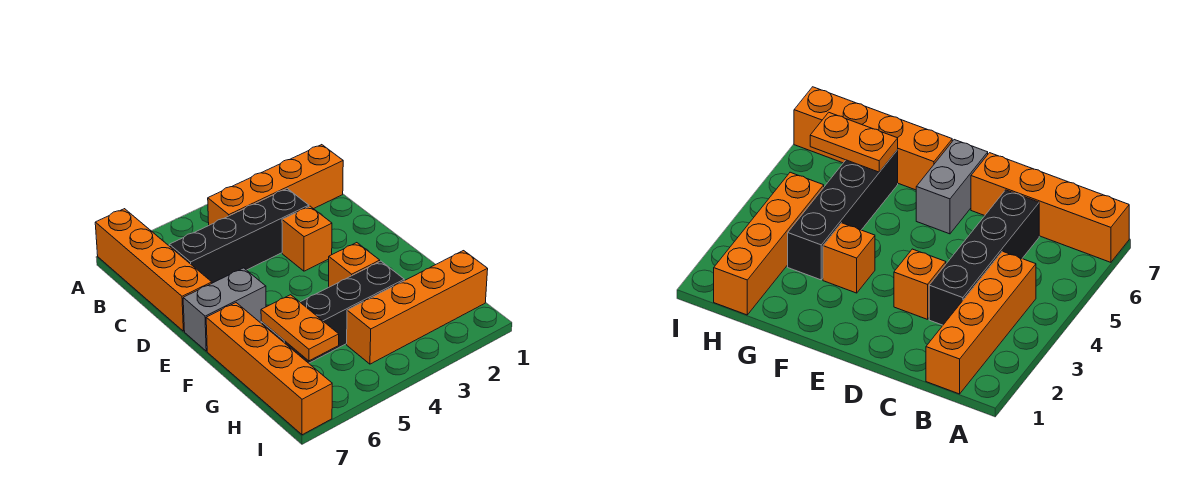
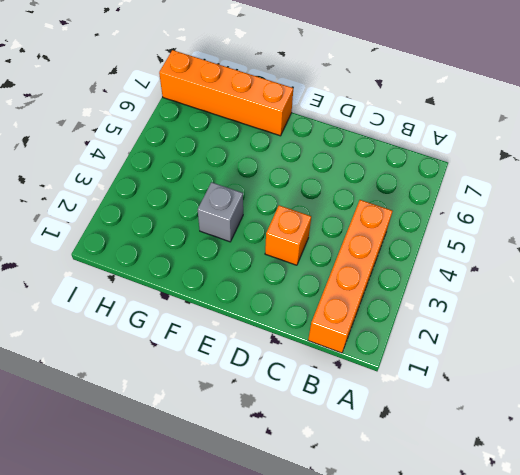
grey brick F3 level 1 -> orange brick F3 level 1
none -> orange brick A7:D7 level 1
none -> black brick C3:C6 level 1

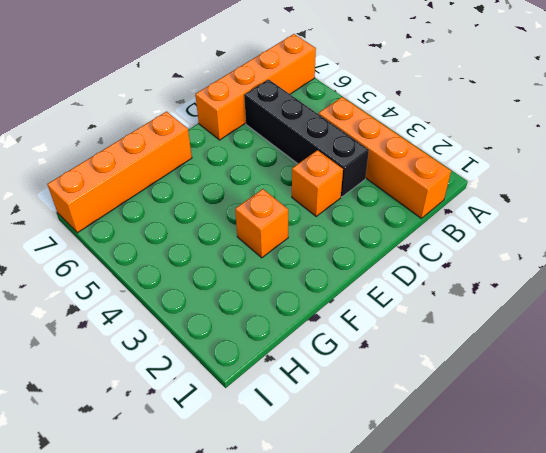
none -> grey brick E6:E7 level 1
none -> black brick G3:G6 level 1

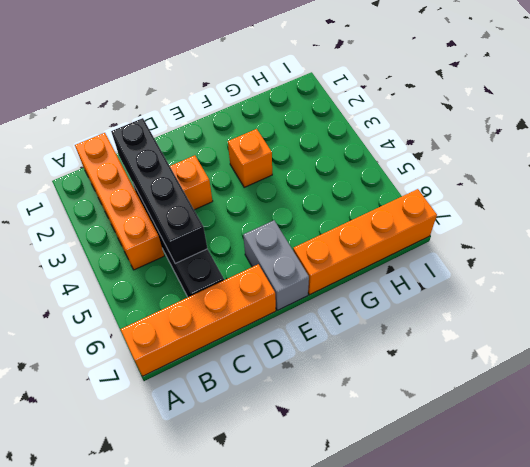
black brick C2:C5 level 2 -> black brick G3:G6 level 1
none -> orange brick H1:H4 level 1
none -> orange plate G6:H6 level 2

